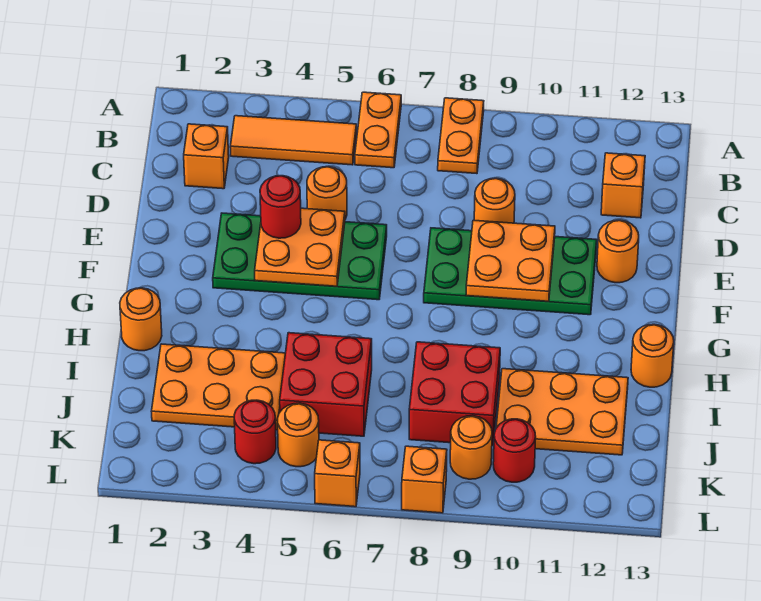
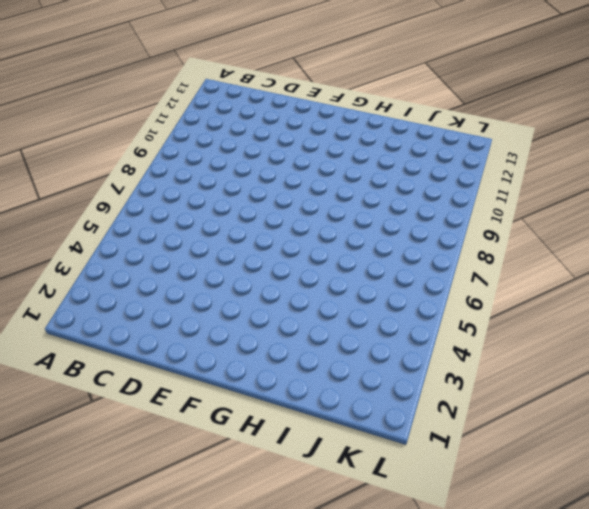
none -> orange plate A6:B6 level 1
none -> orange plate A8:B8 level 1
none -> orange tile B3:B5 level 1

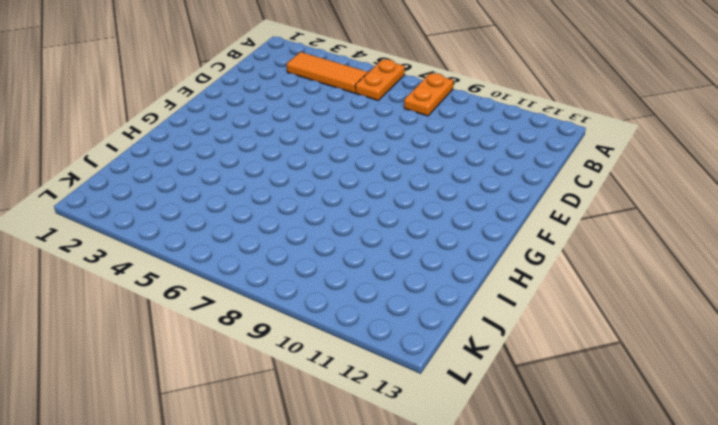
none -> orange brick C2 level 1
none -> orange brick C12 level 1
none -> orange round brick D5 level 1

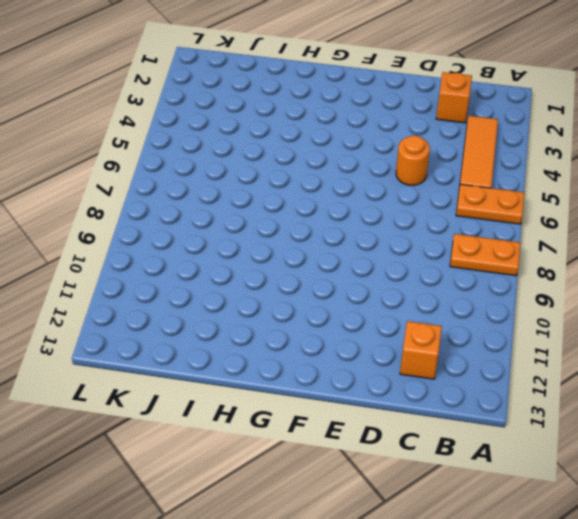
none -> orange round brick D9 level 1
none -> green plate E3:F6 level 1
none -> green plate E8:F11 level 1

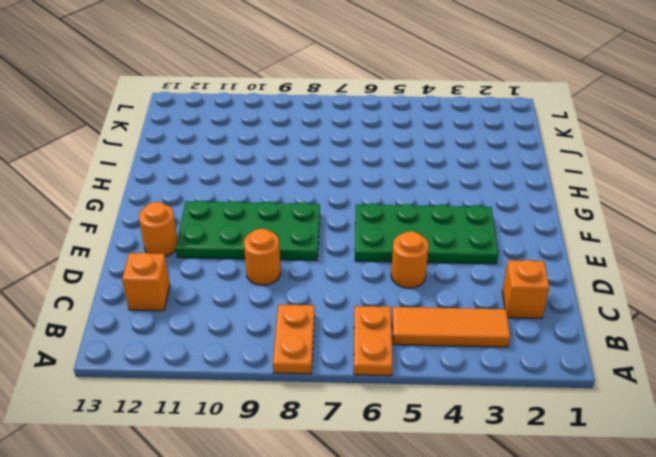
none -> orange round brick H1 level 1
none -> orange round brick H13 level 1
none -> orange plate I2:J4 level 1

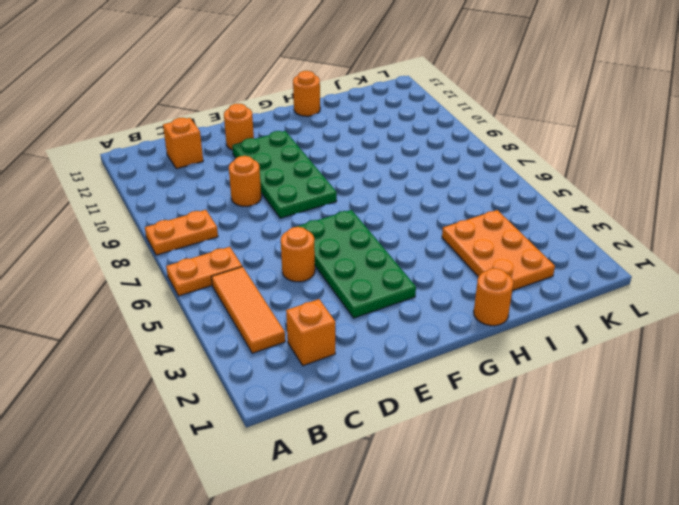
none -> red brick I5:J6 level 1
none -> red brick I8:J9 level 1
none -> orange plate I10:J12 level 1

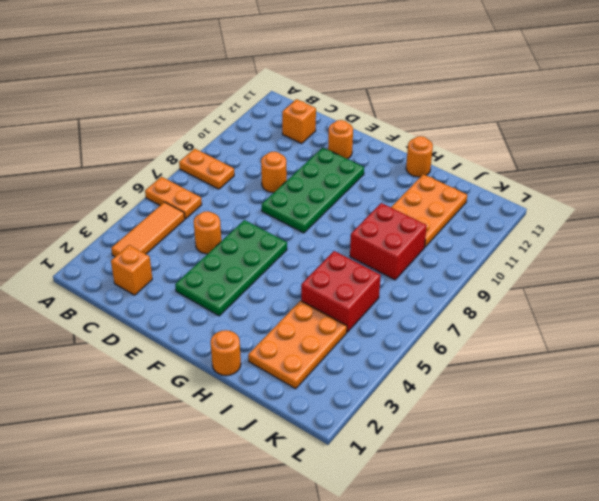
none -> red round brick K4 level 1
none -> orange round brick K5 level 1
none -> orange round brick K9 level 1

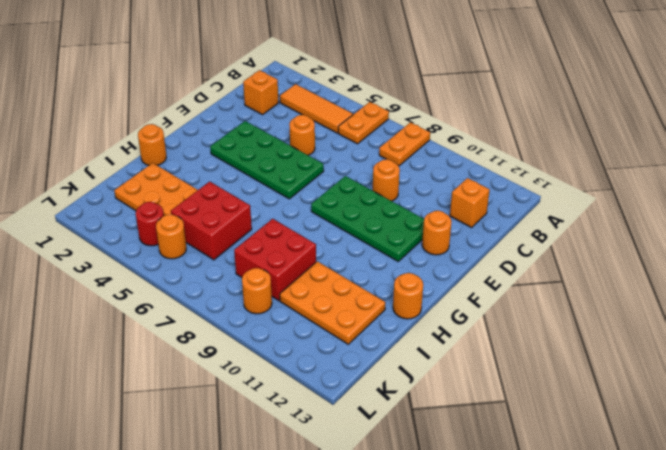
none -> red round brick K10 level 1
none -> orange brick L6 level 1
none -> orange brick L8 level 1

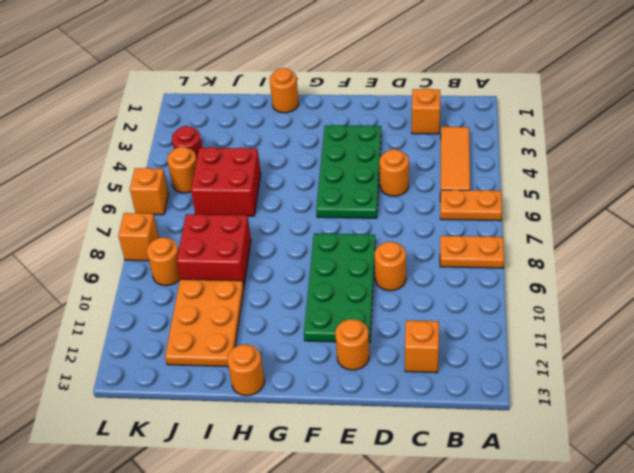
none -> orange plate I2:J4 level 1
none -> red round brick K10 level 1
none -> orange plate E4:F5 level 2

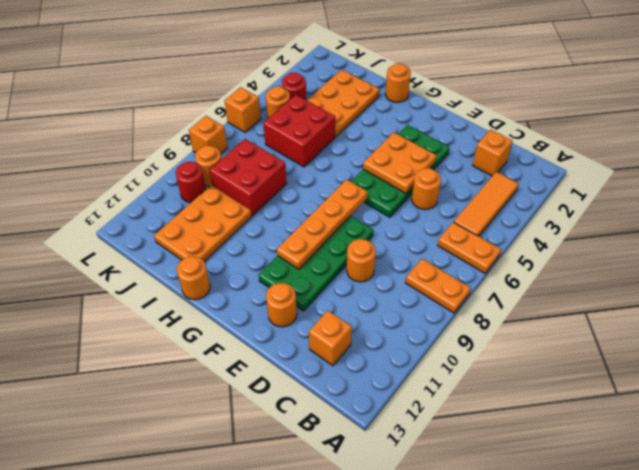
orange plate F7:F10 level 2 -> orange plate E9:F10 level 2
none -> red round brick E4 level 3

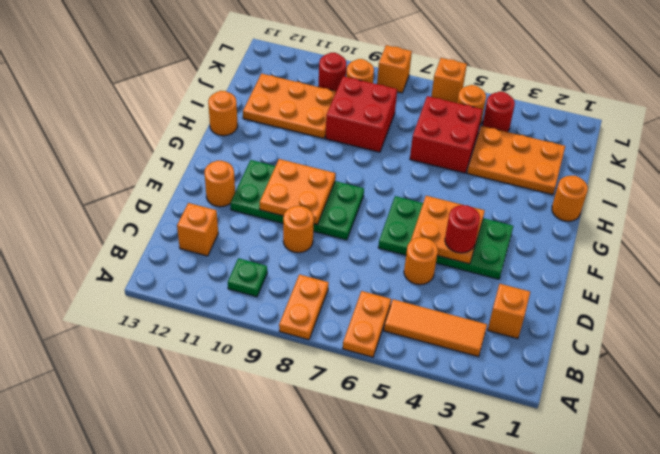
green plate B10 level 1 -> none

